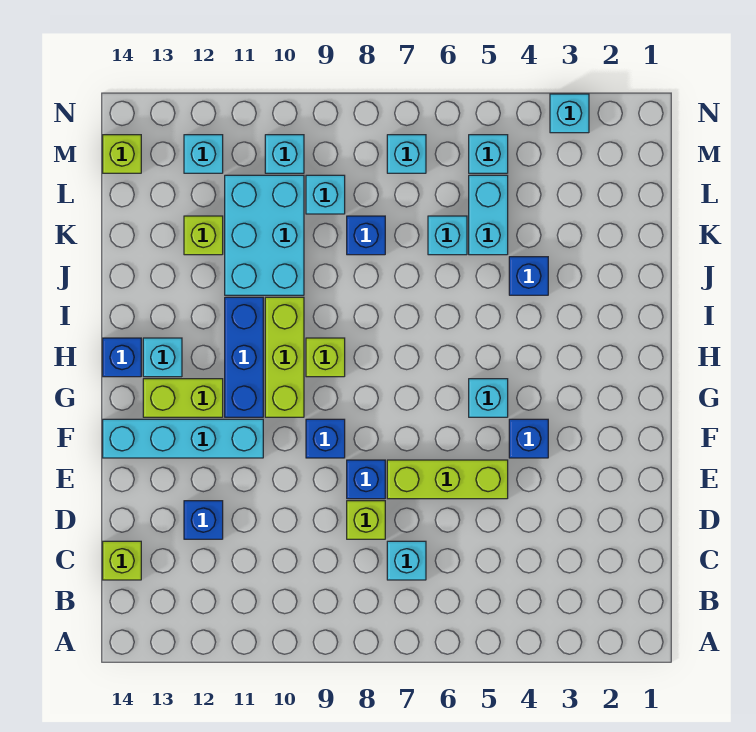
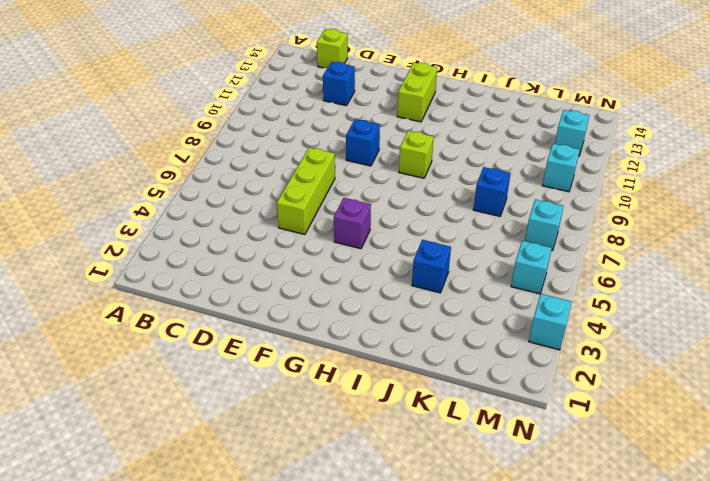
purple brick G5 level 1 -> cyan brick G5 level 1
none -> cyan brick C7 level 1
none -> lime brick D8 level 1
none -> blue brick E8 level 1

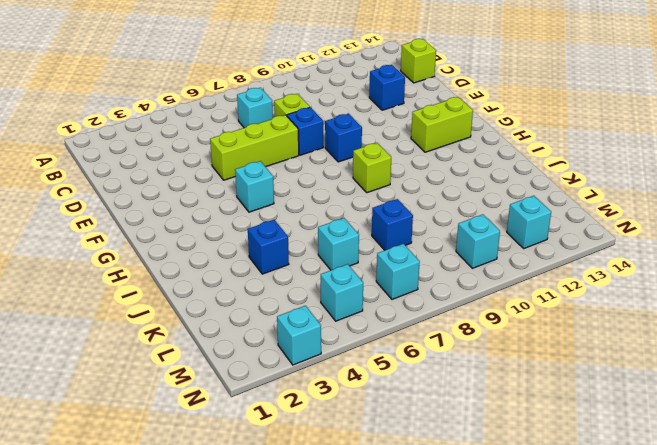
none -> blue brick F4 level 1
none -> cyan brick F11:F14 level 1
none -> lime brick G10:I10 level 1

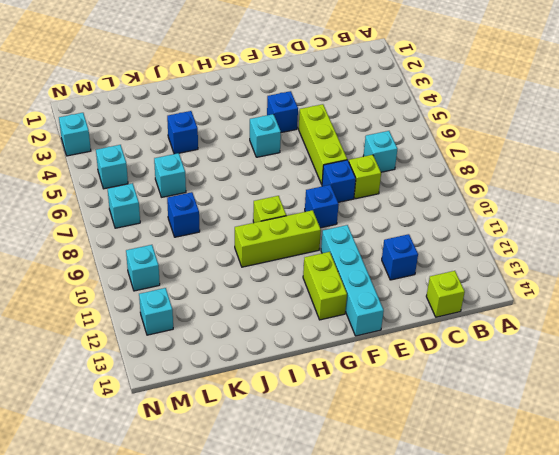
none -> blue brick G11:I11 level 1
none -> cyan brick H13 level 1
none -> blue brick H14 level 1

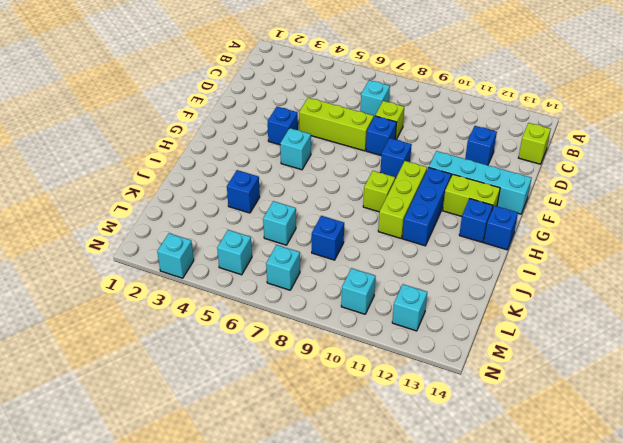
blue brick H13 level 1 -> cyan brick H13 level 1
none -> cyan brick J10:L11 level 1
none -> cyan brick K5:L5 level 1
none -> lime brick K12 level 1

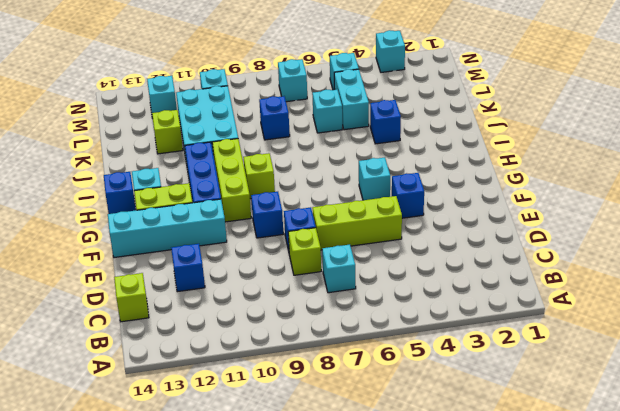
none -> cyan brick L9 level 1
none -> lime brick M14 level 1

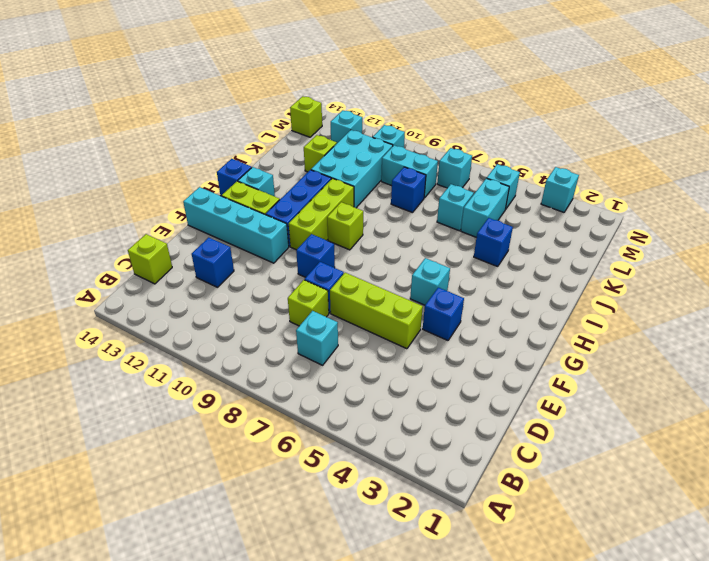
cyan brick L8:L9 level 1 -> cyan brick L9 level 1

